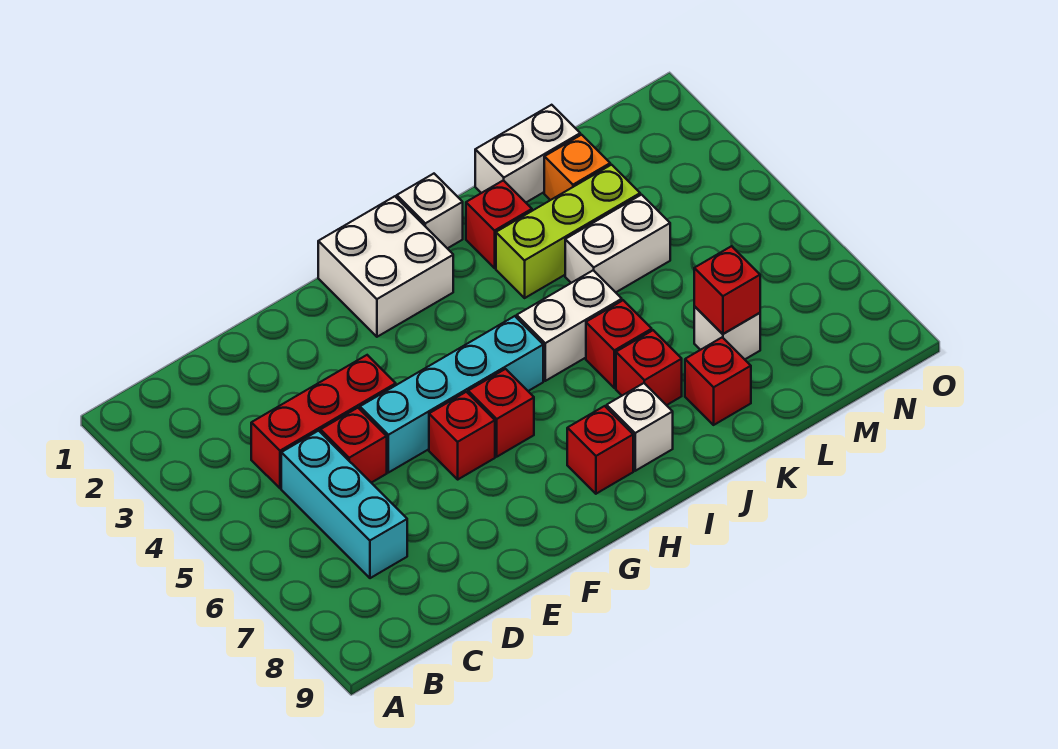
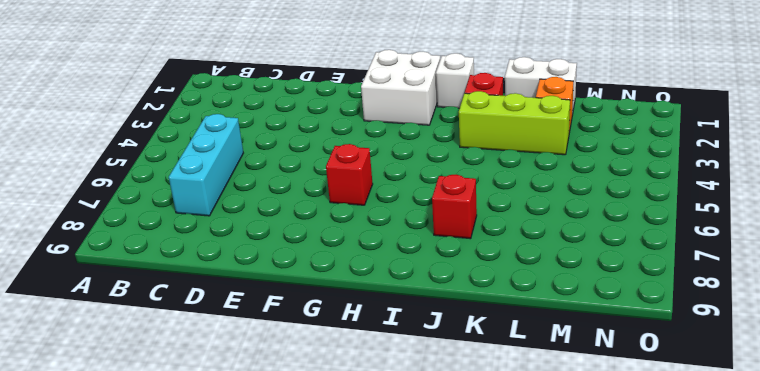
none -> red brick C4:E4 level 1
none -> red brick D5 level 1
none -> cyan brick E5:H5 level 1

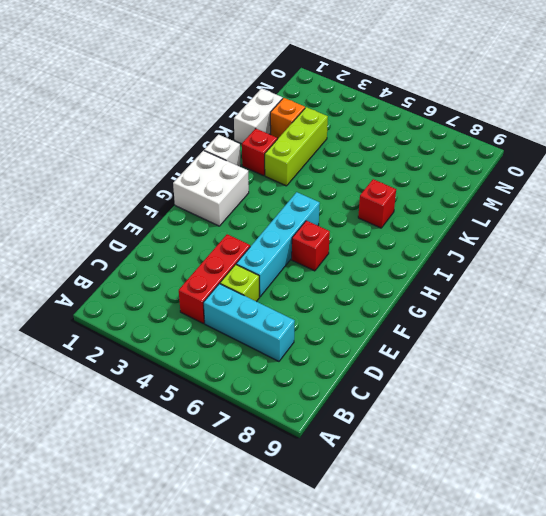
lime brick D5 level 1 -> red brick D5 level 1
none -> red brick F6 level 1
none -> red brick H8 level 1
none -> white brick I5:J5 level 1

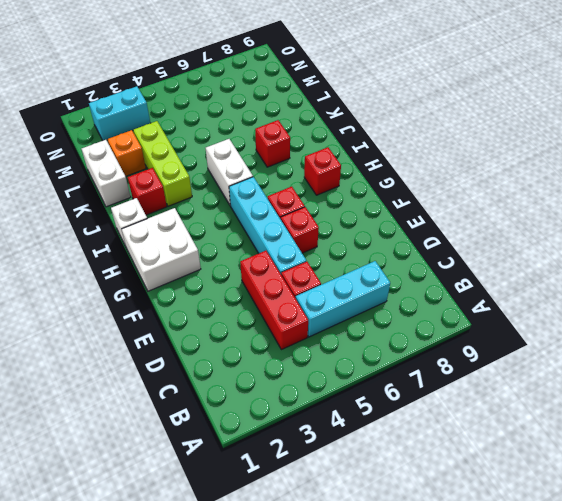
cyan brick N2:N3 level 1 -> none
none -> white brick I8 level 1
none -> red brick J6 level 1
none -> white brick K4:L4 level 1

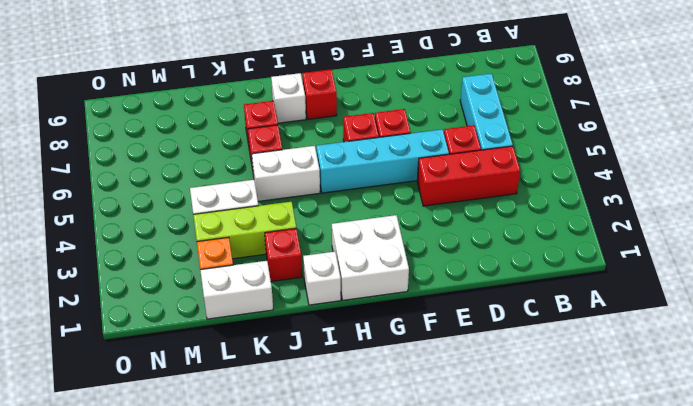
none -> red brick K8 level 1
none -> white brick L7 level 1
none -> red brick L7 level 2

